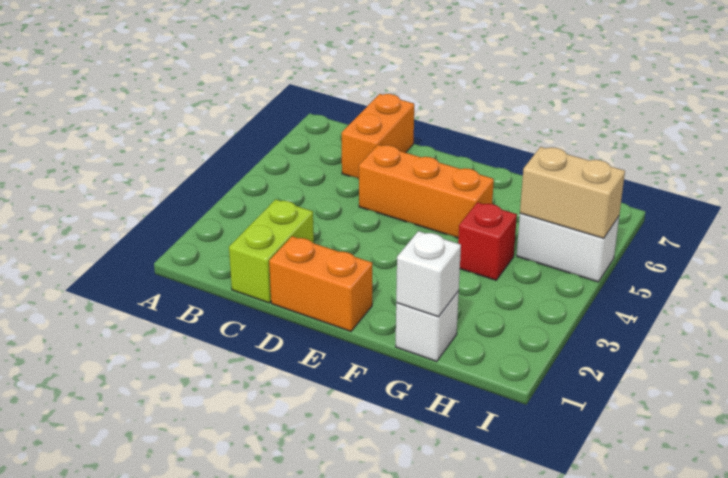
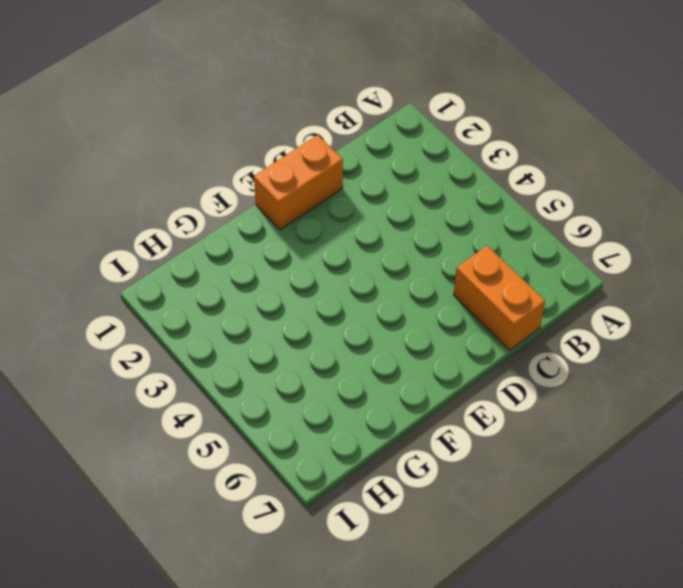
none -> lime brick C1:C2 level 1
none -> orange brick D5:F5 level 1

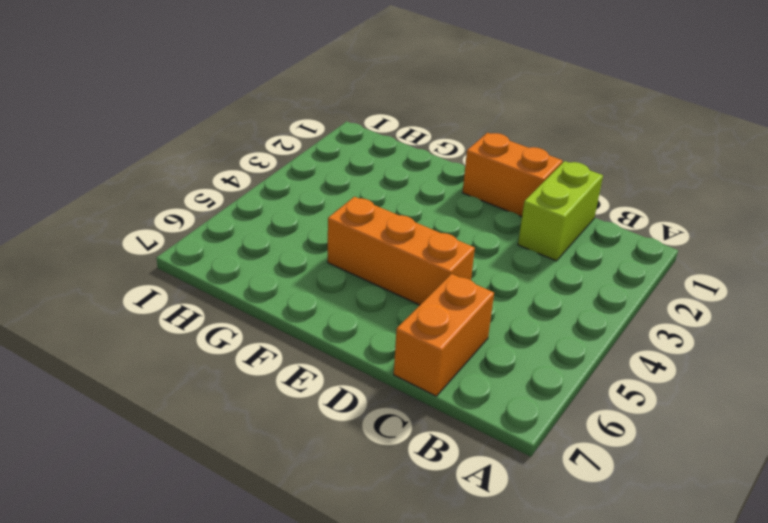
none -> white brick G1 level 1
none -> red brick G4 level 1

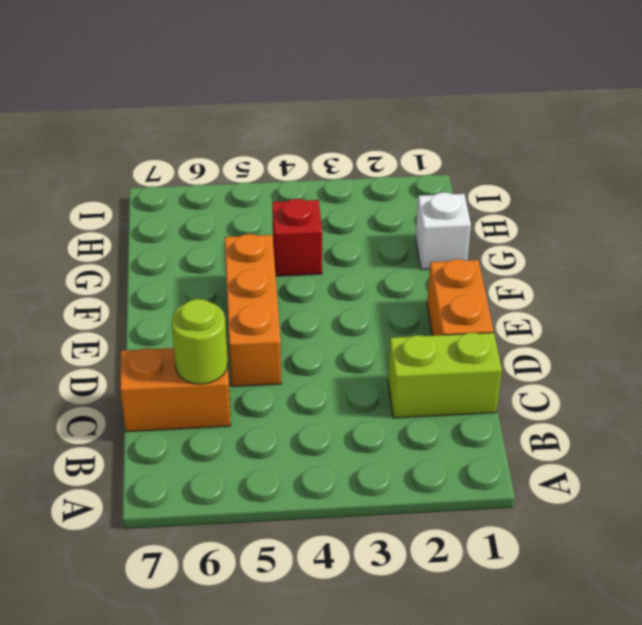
lime round brick C6 level 2 -> none
none -> white brick H5:I5 level 1
none -> white brick G1 level 2

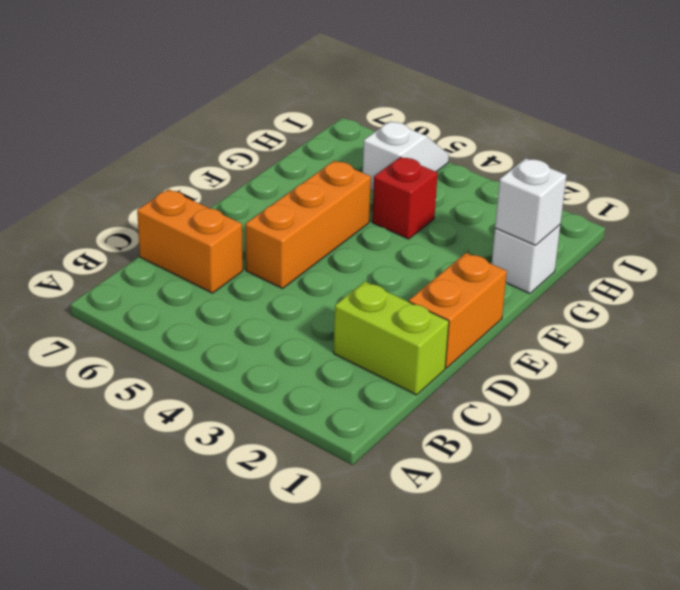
white slope H5:I5 level 1 top H -> white brick H5:I5 level 1
none -> tan brick H5:I5 level 2

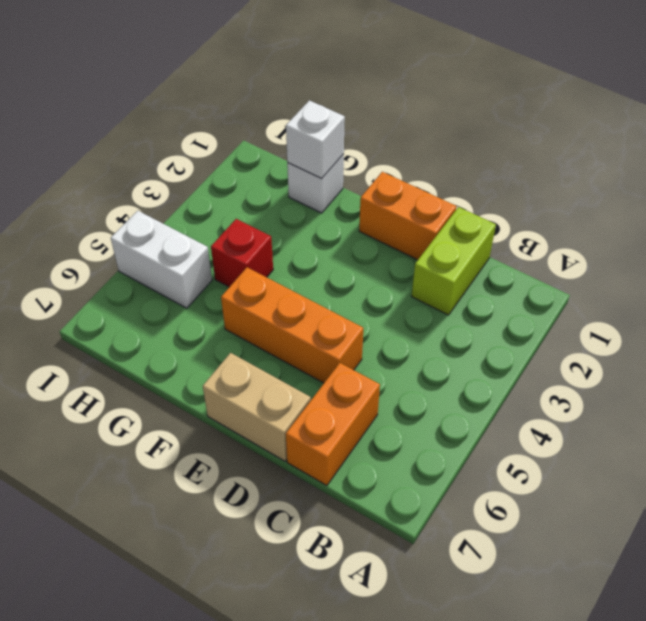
tan brick D7:E7 level 1 -> tan brick H5:I5 level 2

